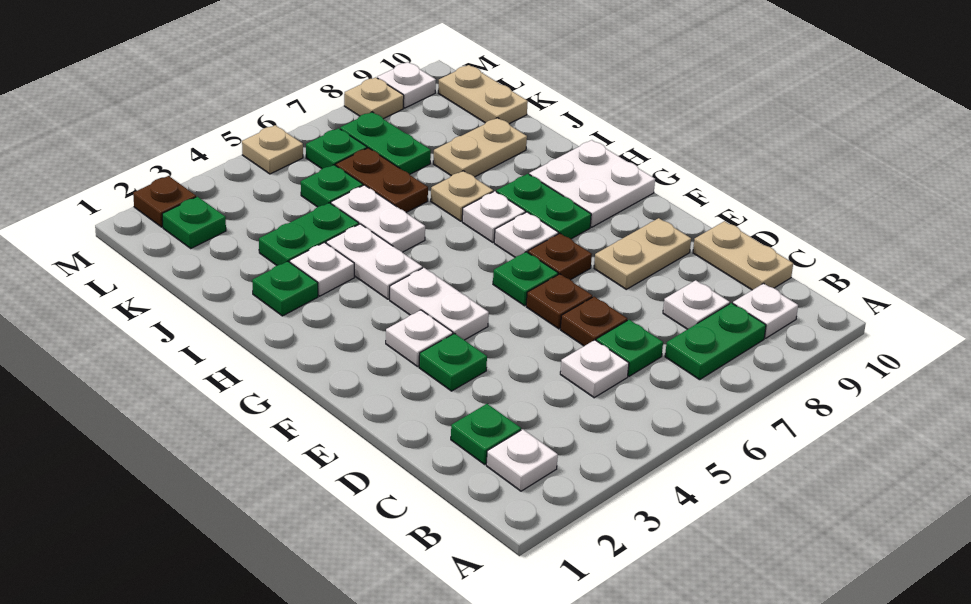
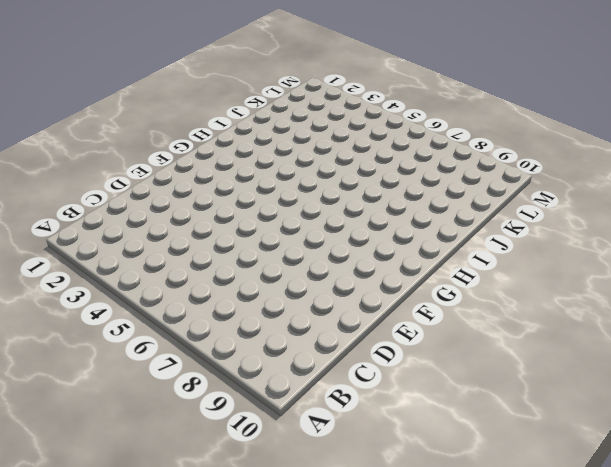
none -> white plate B2 level 1
none -> green plate B7:B8 level 1
none -> white plate B9 level 1
none -> green plate C2 level 1

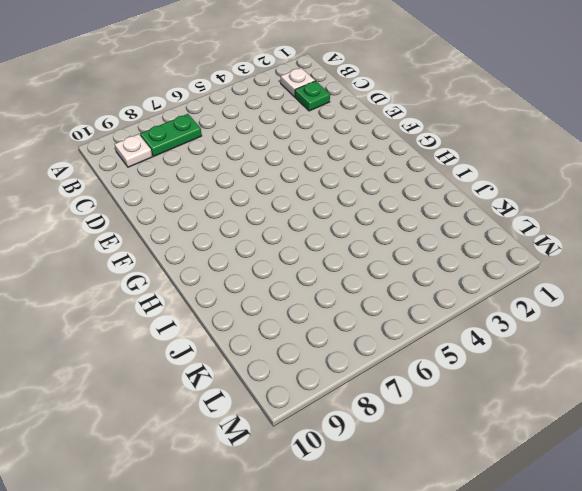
none -> white plate C5 level 1
none -> green plate C6 level 1
none -> white plate C8 level 1
none -> tan plate C10:D10 level 1

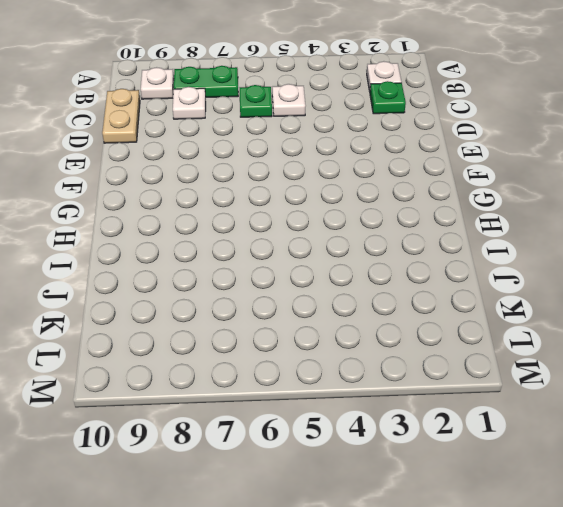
none -> brown plate D6 level 1
none -> green plate E3 level 1
none -> brown plate E6 level 1
none -> tan plate E8:E9 level 1

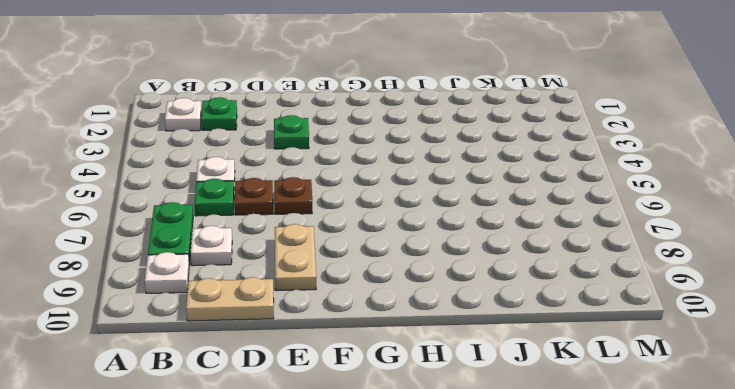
none -> white plate F3 level 1
none -> white plate F4:G4 level 1
none -> green plate F6 level 1
none -> brown plate F7 level 1

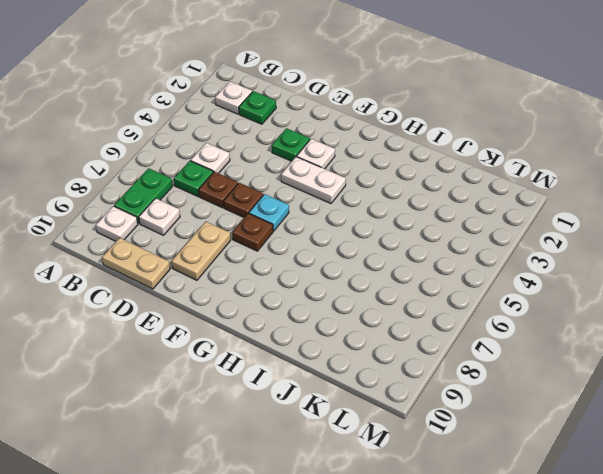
cyan plate F6 level 1 -> green plate F6 level 1
none -> white plate G7 level 1
none -> green plate G8:H8 level 1
none -> white plate G9:H10 level 1
none -> white plate H4:I4 level 1

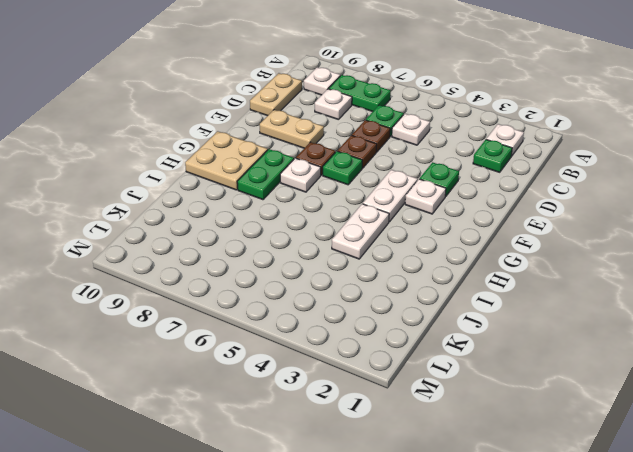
tan plate G9:H10 level 1 -> white plate G9:H10 level 1
none -> white plate H7 level 1
none -> green plate I2 level 1
none -> white plate I3 level 1
none -> white plate I5:J5 level 1

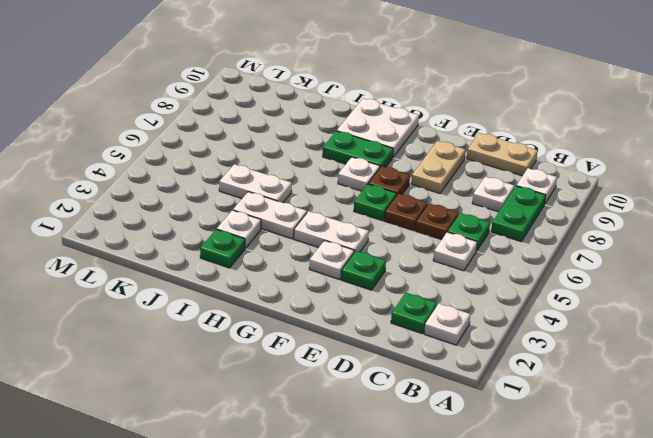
none -> white plate H7 level 1
none -> tan plate I7 level 1
none -> green plate J3:J4 level 1
none -> brown plate J6:K6 level 1

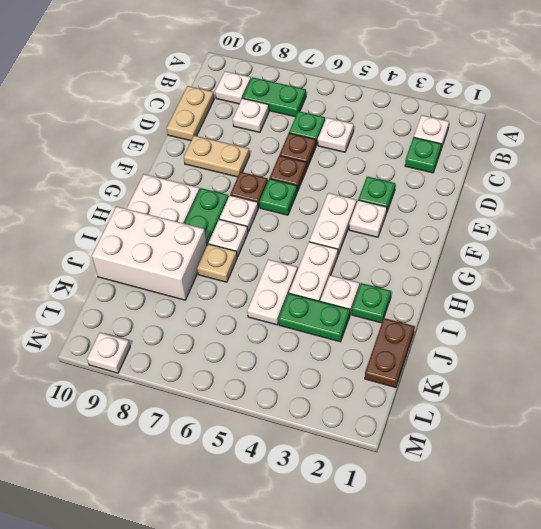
white brick I8:J10 level 1 -> tan plate J8:J9 level 1
brown plate J1:K1 level 1 -> brown plate J6:K6 level 1
none -> green plate K5 level 1
none -> green plate K7:L7 level 1
none -> tan plate K10:L10 level 1
none -> green plate L2 level 1

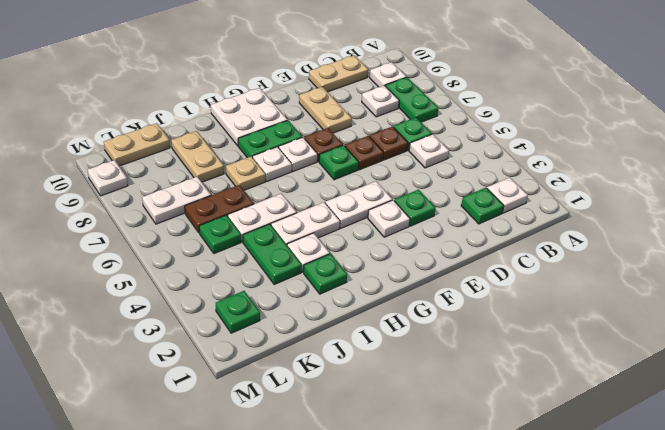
white plate K7:L7 level 1 -> green plate K7:L7 level 1
none -> green plate L6 level 1
none -> brown plate M2 level 1
none -> tan plate M5 level 1
none -> tan plate M8 level 1

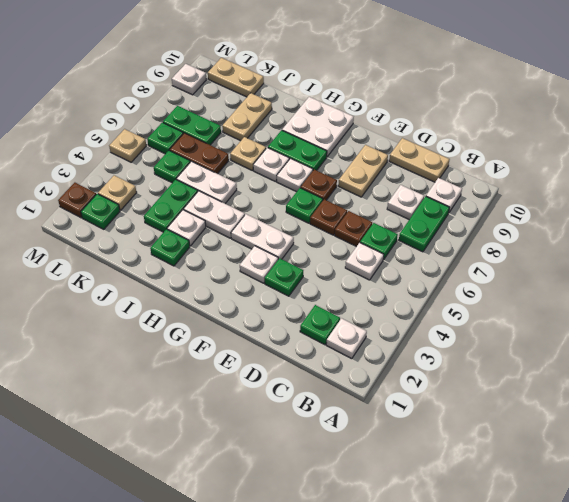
tan plate L3 level 1 -> tan plate M8 level 1

